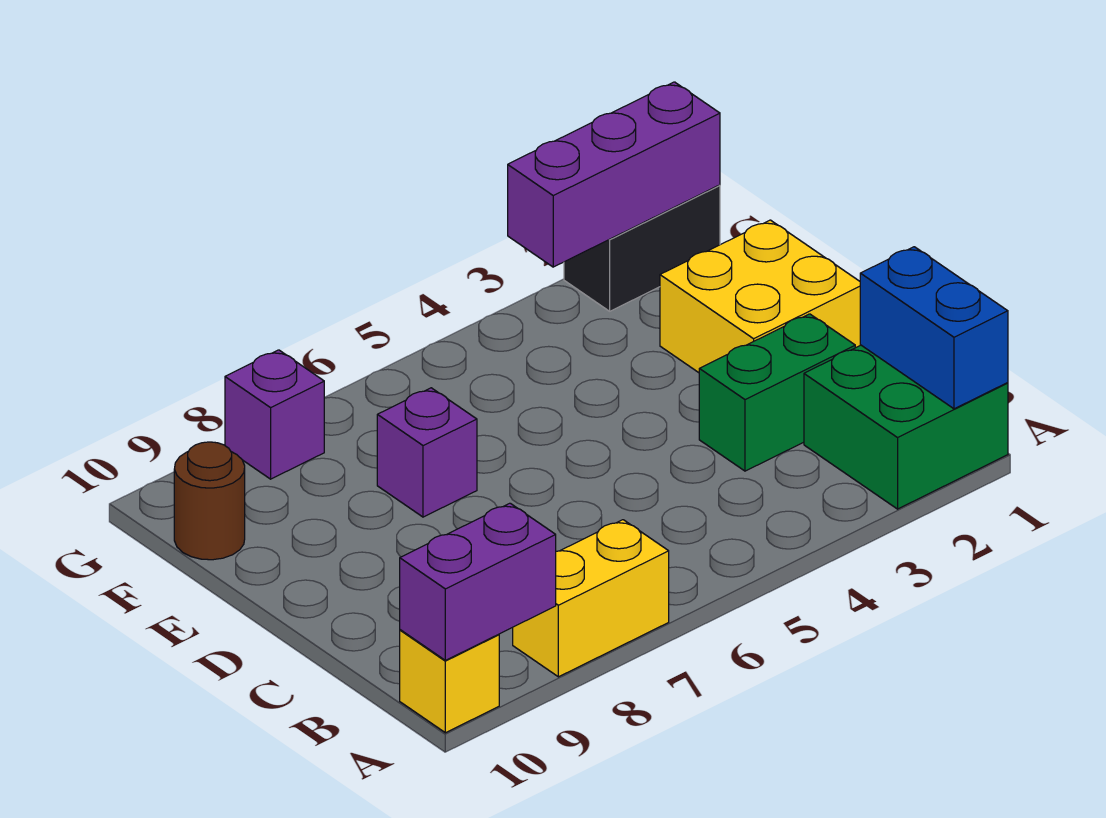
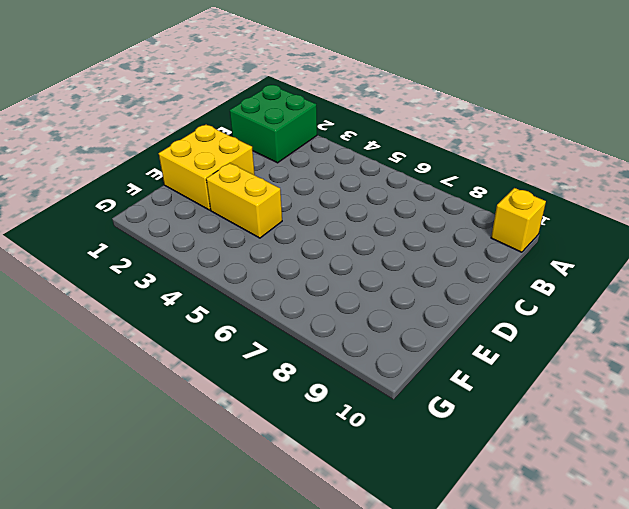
yellow brick E3:E4 level 1 -> yellow brick A7:A8 level 1
none -> green brick C2:C3 level 1
none -> purple brick E7 level 1
none -> brown round brick F10 level 1

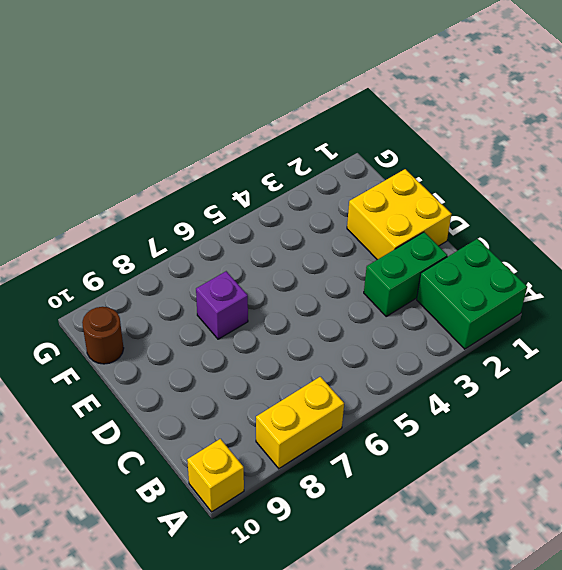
none -> black brick G1:G2 level 1
none -> purple brick G8 level 1
none -> blue brick A1:B1 level 2

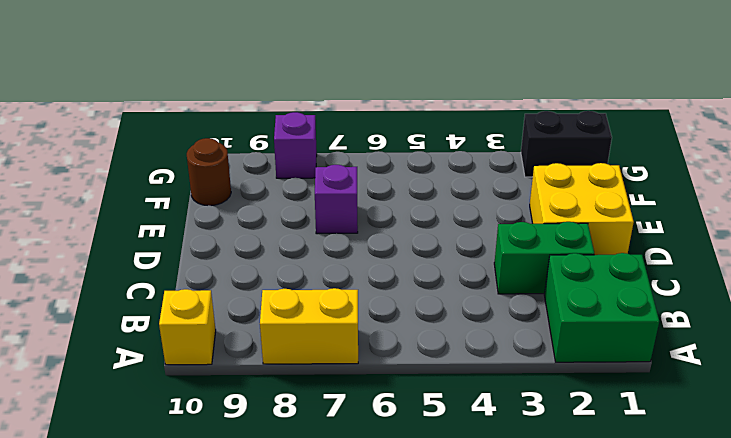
none -> blue brick A1:B1 level 2
none -> purple brick A9:A10 level 2
none -> purple brick G1:G3 level 2

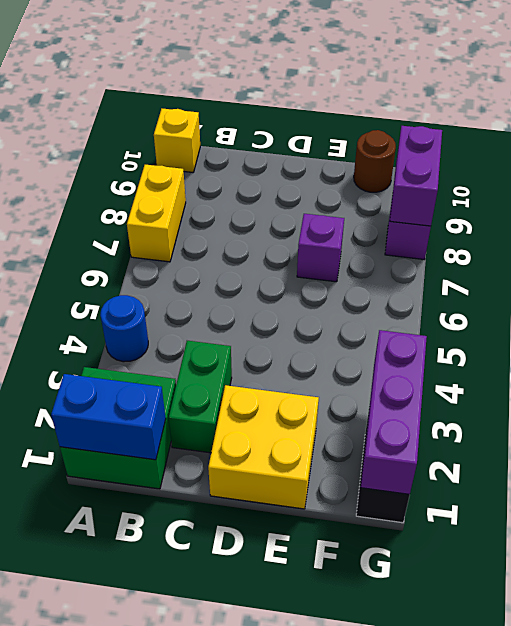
blue round brick A4 level 1 -> none
purple brick G8:G9 level 2 -> purple brick A9:A10 level 2

